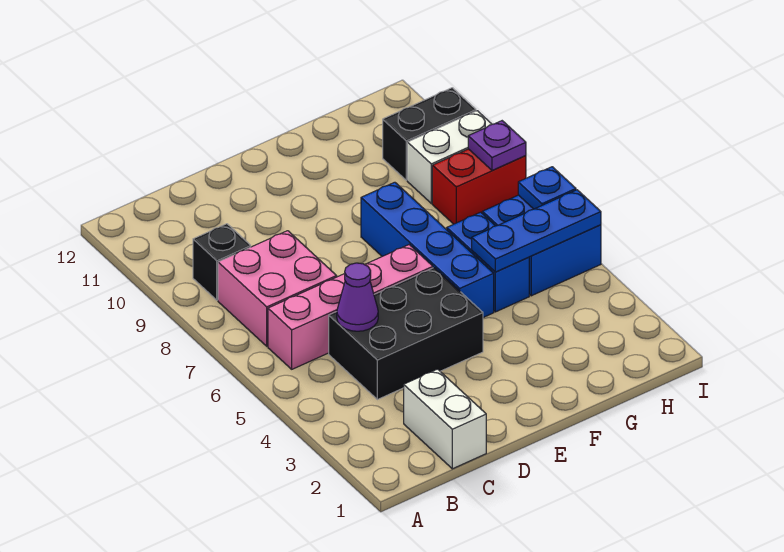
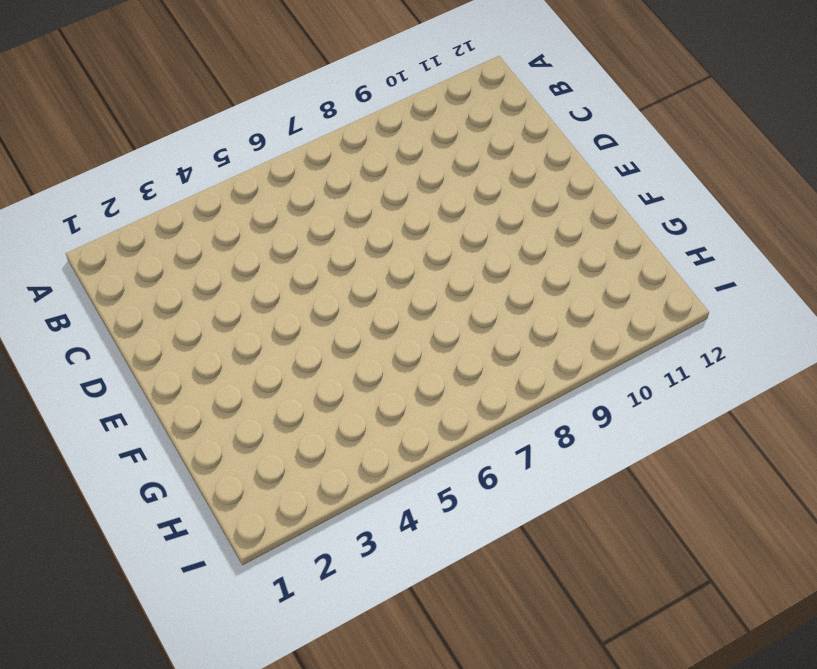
none -> pink brick B6:E6 level 1
none -> pink brick B7:C8 level 1
none -> black brick B9 level 1

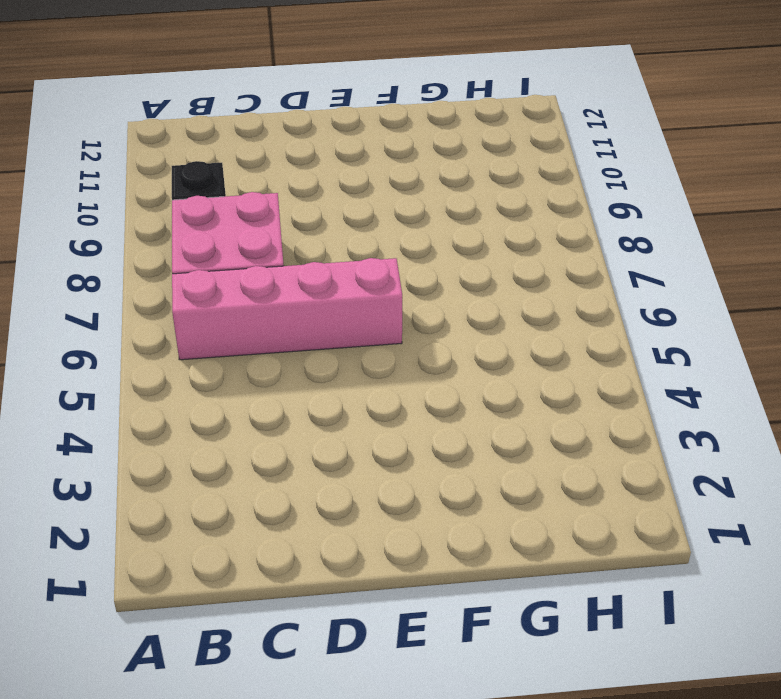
none -> white brick C1:C2 level 1
none -> black brick C4:E5 level 1
none -> blue brick F5:F8 level 1

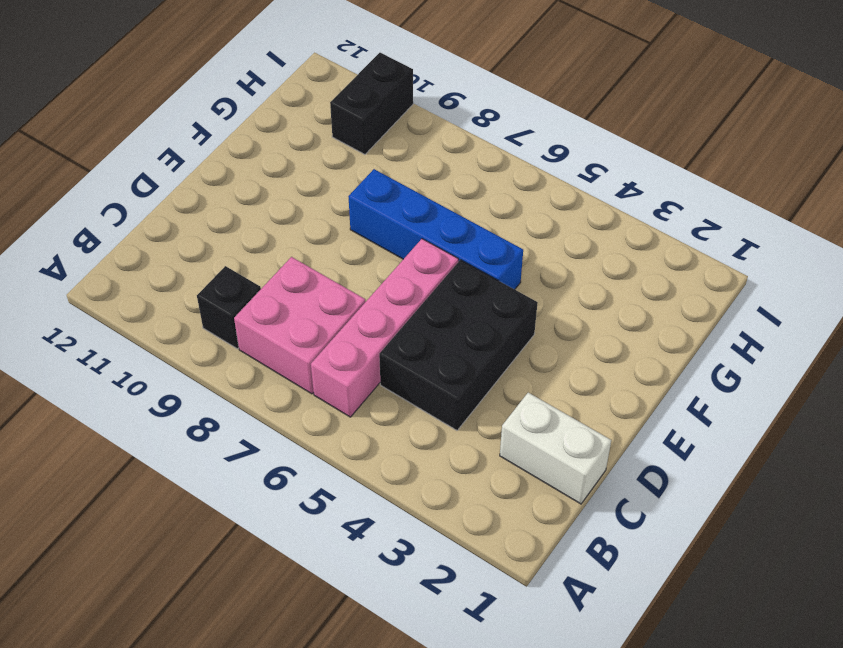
none -> blue brick G5:G6 level 1
none -> blue brick H5:I6 level 1
none -> red brick H8:I8 level 1

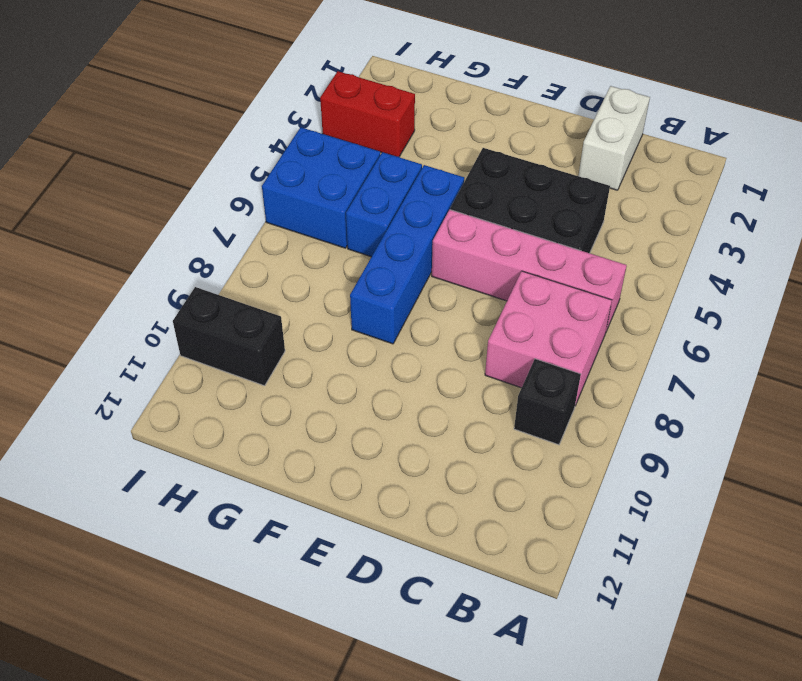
red brick H3:I3 level 1 -> red brick H8:I8 level 1
none -> white brick H9:I9 level 1
none -> purple cone C5 level 2
none -> blue plate G5:I5 level 2

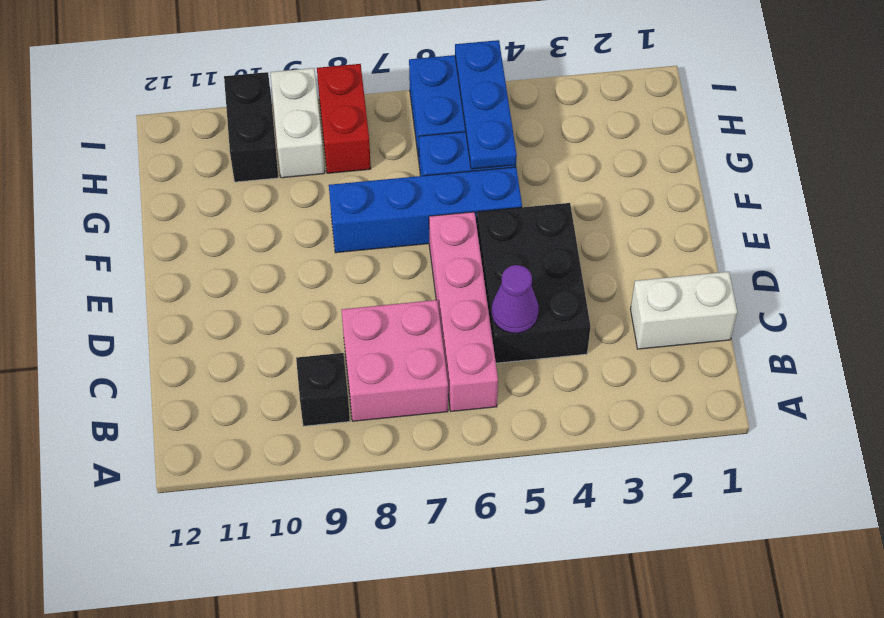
none -> blue plate I6 level 2
none -> purple plate I8 level 2

